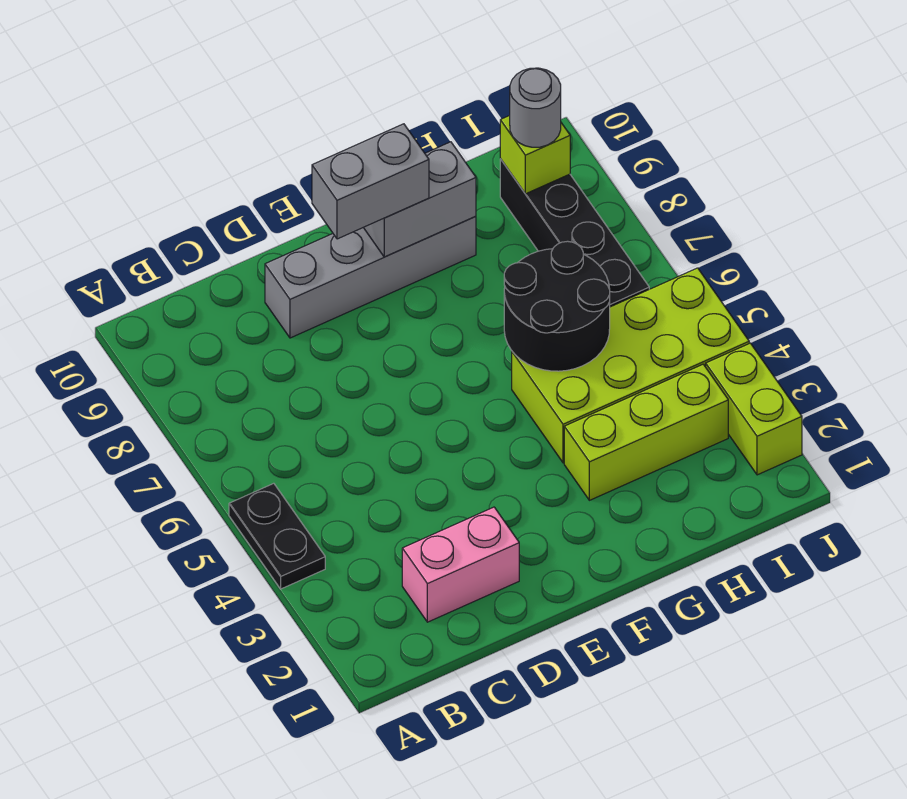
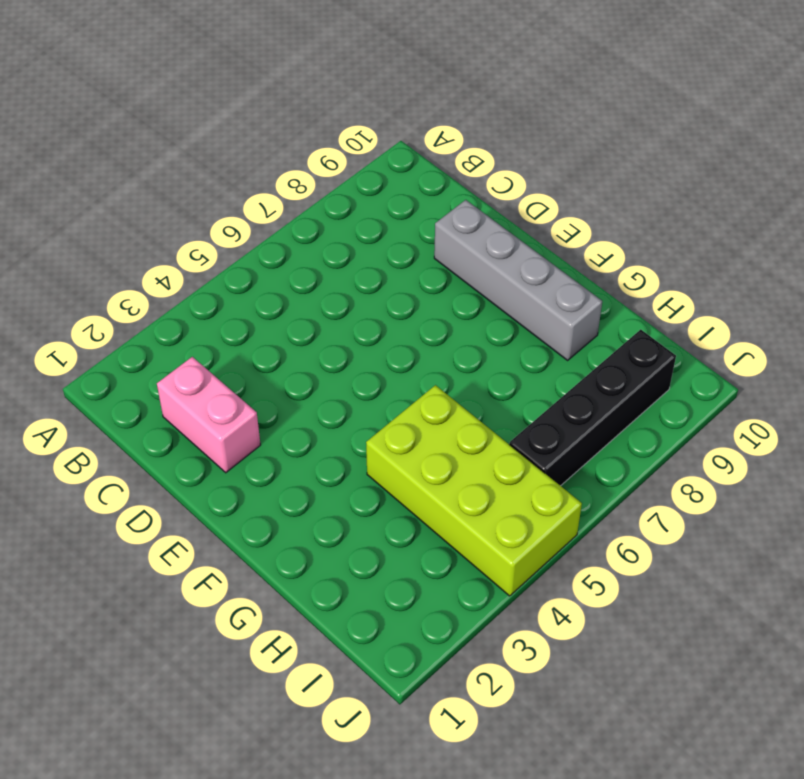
none -> black plate A4:A5 level 1
none -> lime brick G3:I3 level 1
none -> lime brick J2:J3 level 1

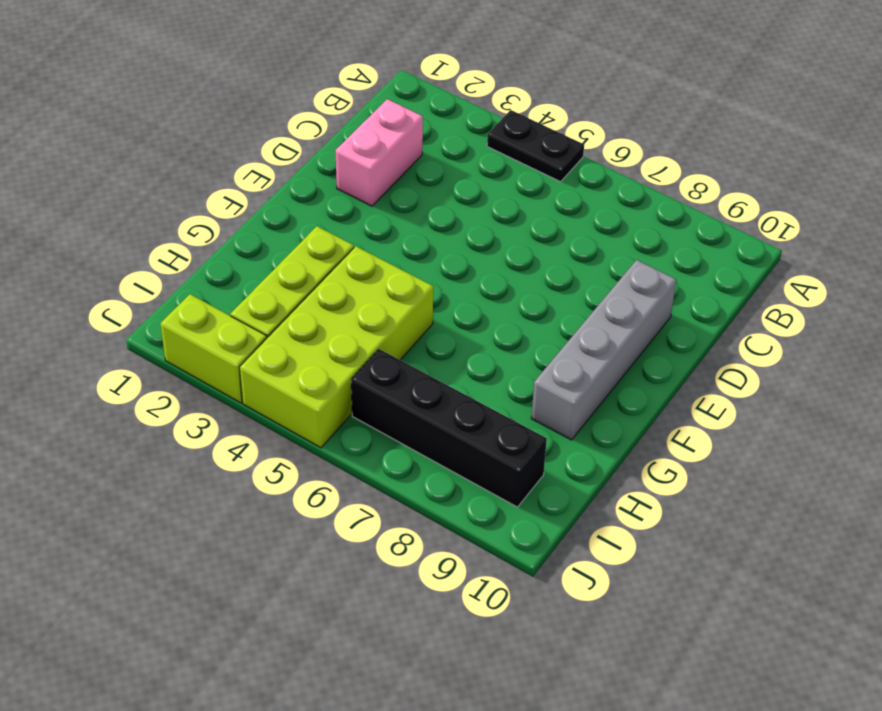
none -> grey brick F9:G9 level 2
none -> black round brick G5:H6 level 2
none -> lime brick I9 level 2

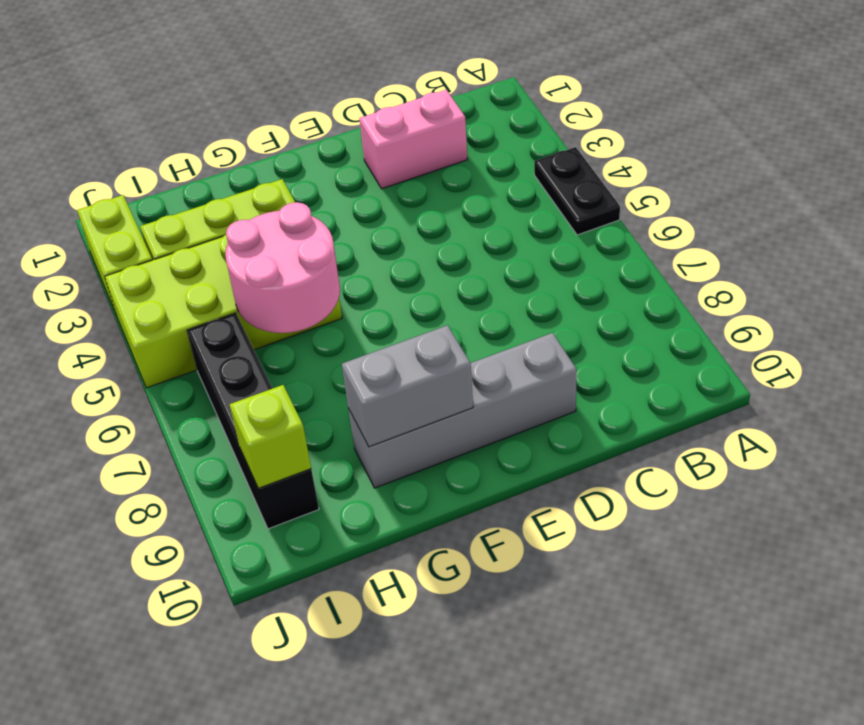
pink round brick G5:H6 level 2 -> black round brick G5:H6 level 2
none -> grey brick E9:F9 level 3
none -> grey round brick I9 level 3

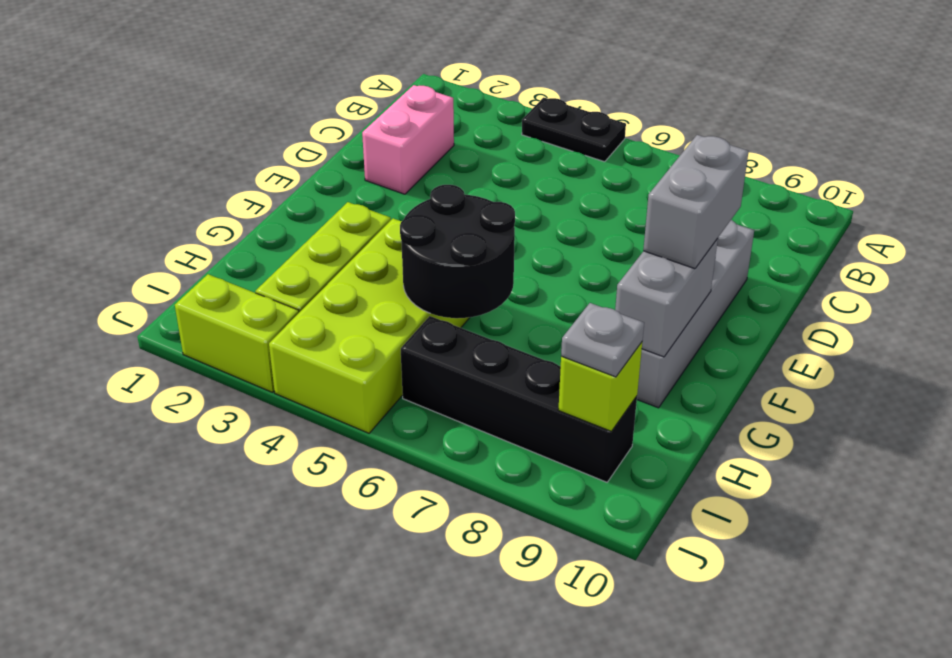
grey plate I9 level 3 -> grey round brick I9 level 3

